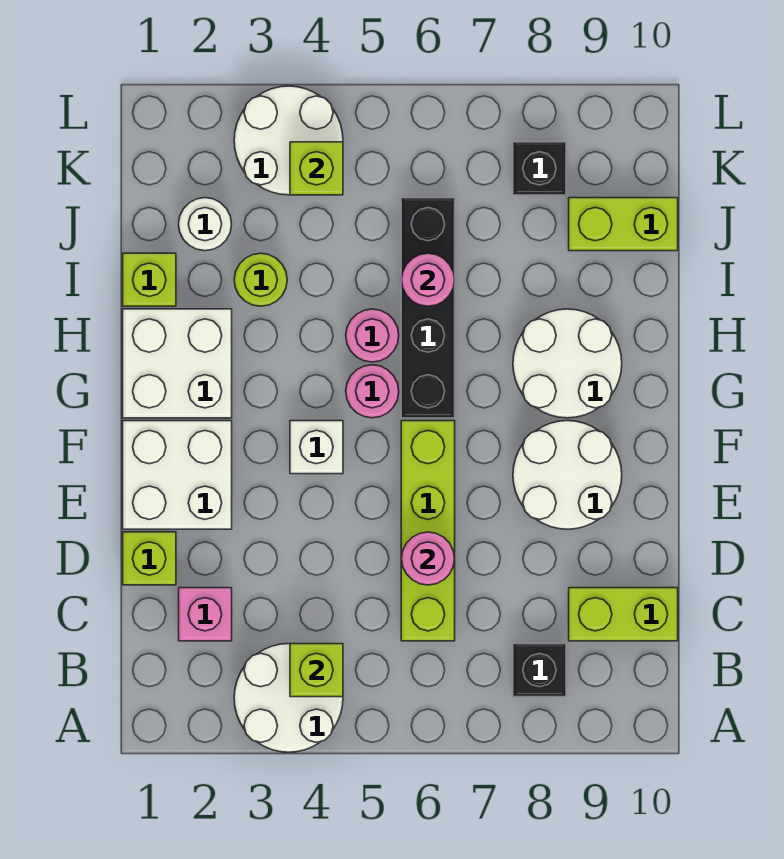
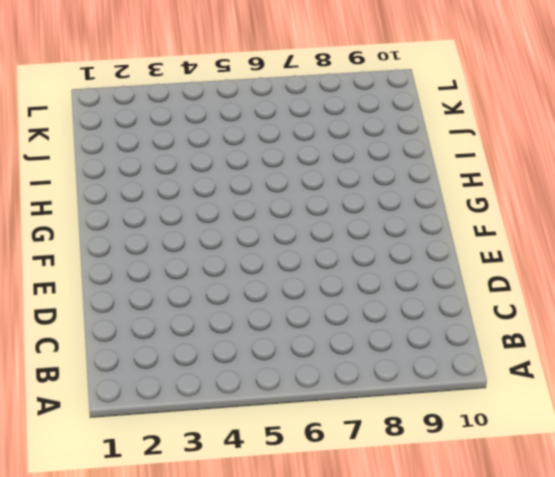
none -> white round brick A3:B4 level 1
none -> black brick B8 level 1
none -> pink brick C2 level 1

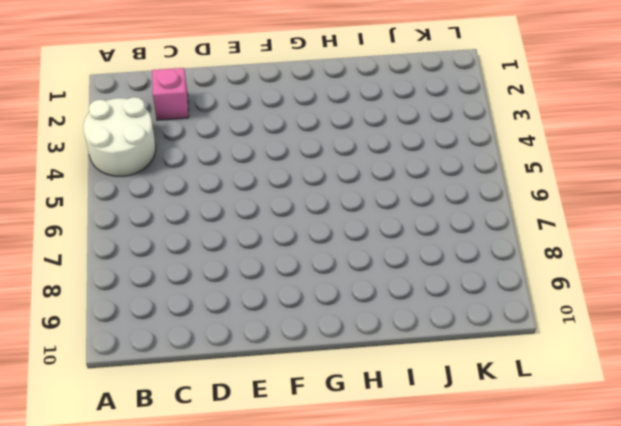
none -> black brick B8 level 1
none -> lime brick C6:F6 level 1
none -> lime brick C9:C10 level 1

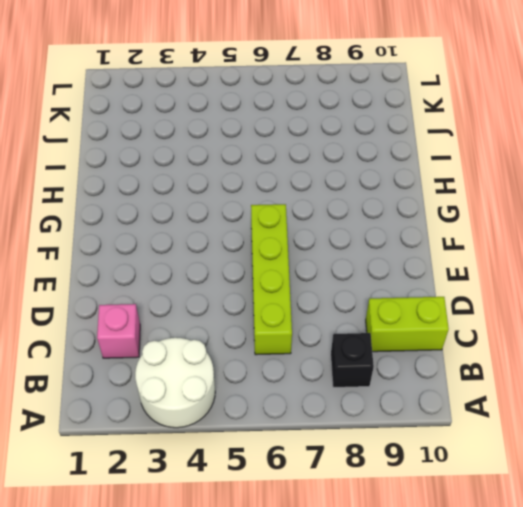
none -> lime brick D1 level 1
none -> white brick E1:F2 level 1
none -> white round brick E8:F9 level 1

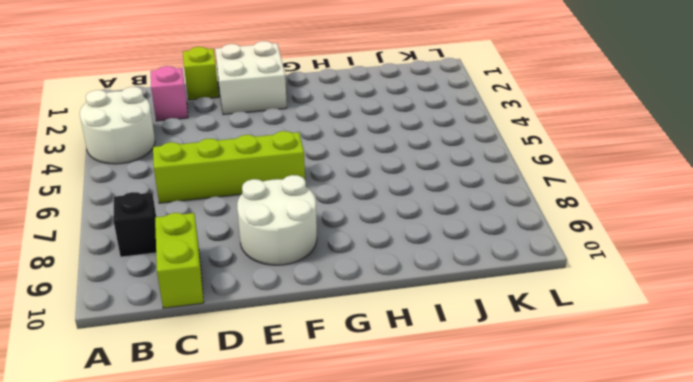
none -> white brick F4 level 1
none -> white brick G1:H2 level 1
none -> pink round brick G5 level 1

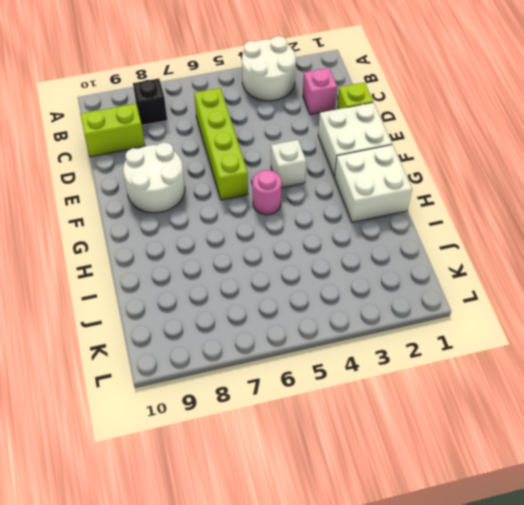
none -> black brick G6:J6 level 1
none -> white round brick G8:H9 level 1
none -> pink round brick H5 level 1

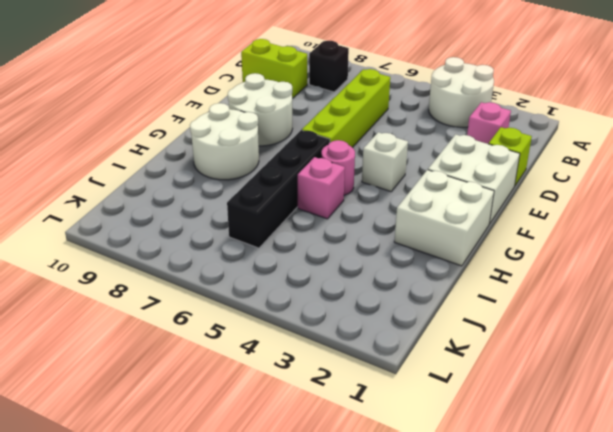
pink brick H5 level 1 -> pink round brick H5 level 1
none -> lime brick I1 level 1
none -> lime round brick I3 level 1
none -> white round brick J2 level 1

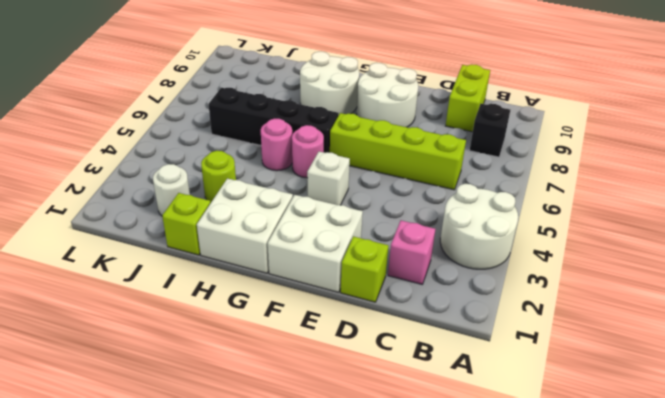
none -> lime brick J9:J10 level 1
none -> white round brick K3:L4 level 1
none -> black brick K8 level 1

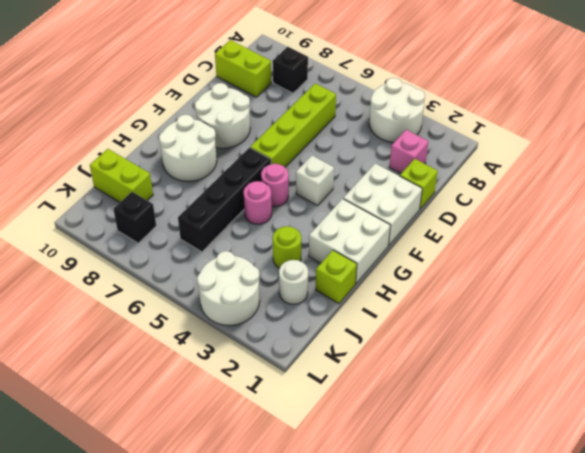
none -> lime brick B4 level 2
none -> pink round brick D6 level 2
none -> pink round brick I6 level 2

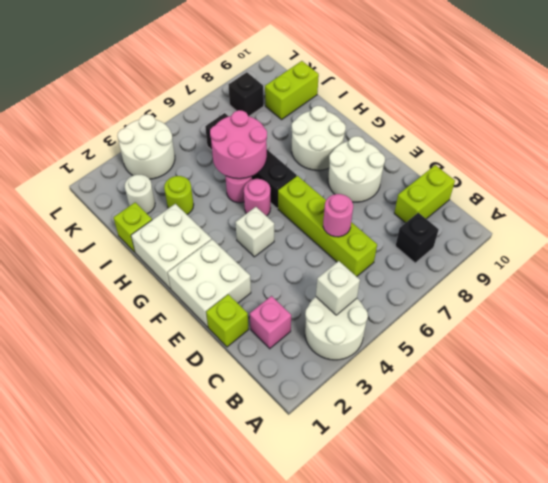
white brick B4 level 2 -> lime brick B4 level 2
pink round brick H5:I6 level 2 -> pink round brick I6 level 2
none -> lime brick K4 level 2

